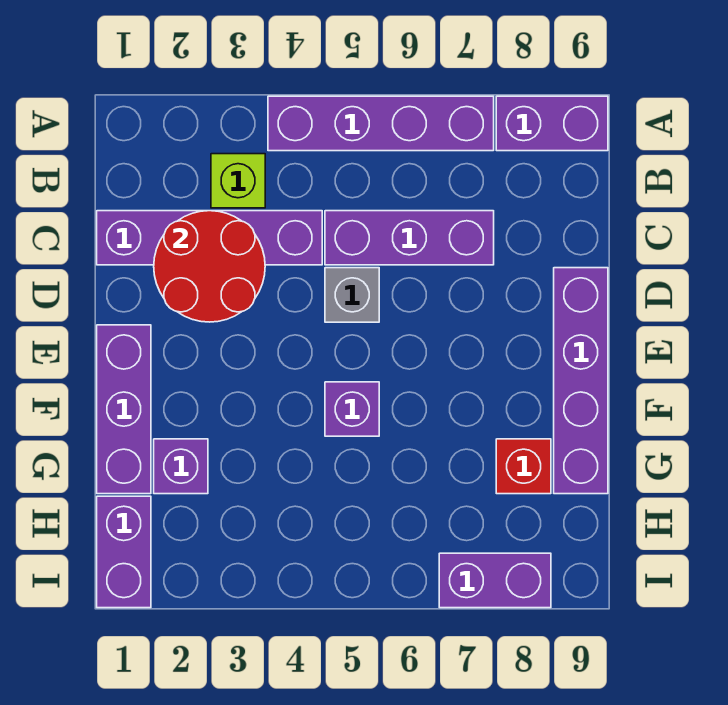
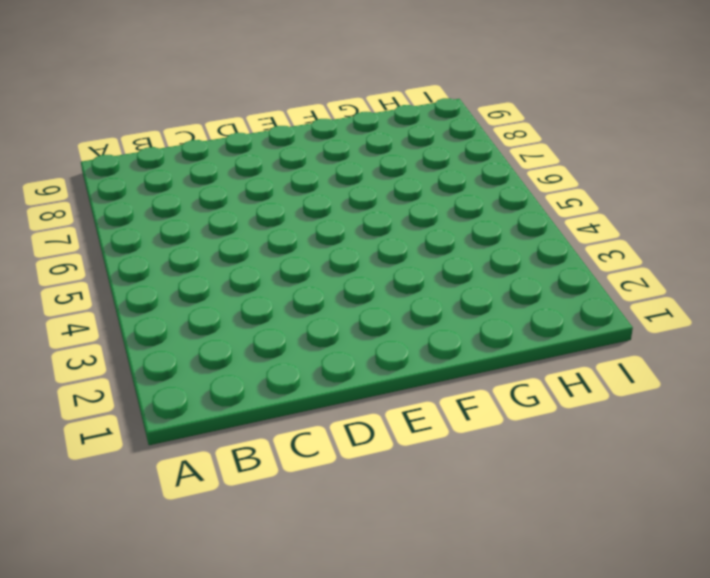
none -> purple brick A4:A7 level 1
none -> purple brick A8:A9 level 1
none -> lime brick B3 level 1

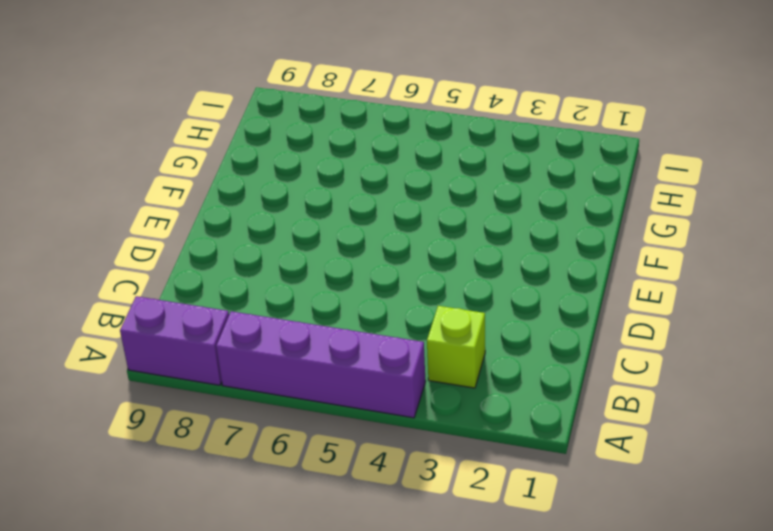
none -> purple brick C1:C4 level 1
none -> purple brick C5:C7 level 1
none -> grey brick D5 level 1

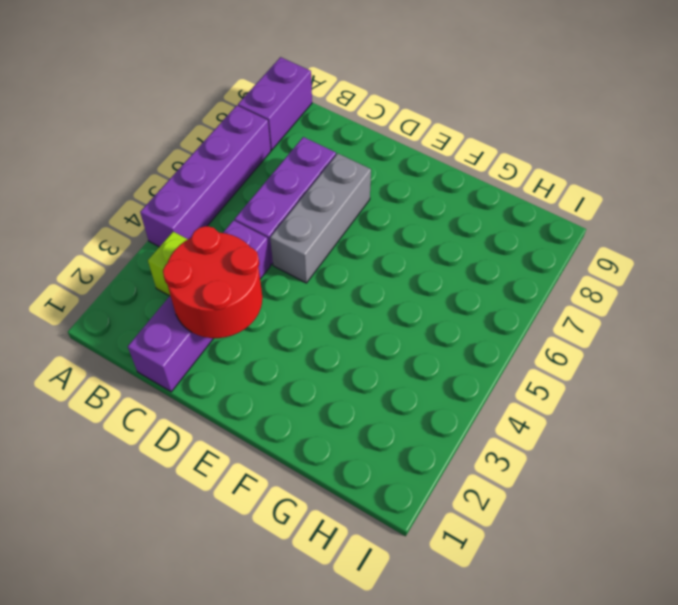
grey brick D5:D7 level 1 -> grey brick D5 level 1
none -> purple brick D9:G9 level 1
none -> purple brick E1:G1 level 1
none -> purple brick F5 level 1

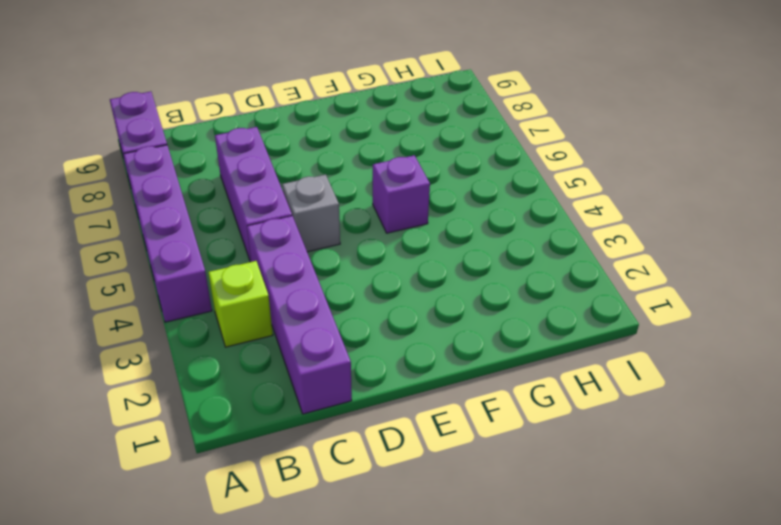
none -> purple brick D9:G9 level 1
none -> purple brick E1:G1 level 1
none -> purple brick G2 level 1

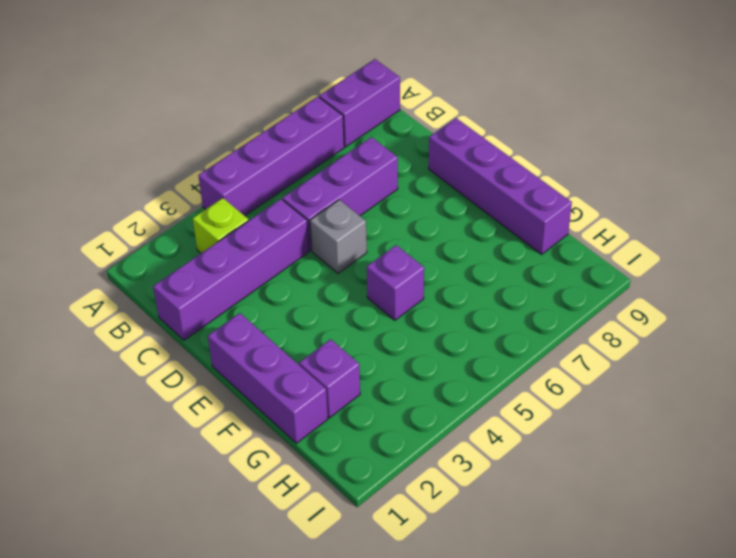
none -> red brick G8 level 1
none -> purple brick H1:I1 level 1
none -> purple brick I7:I8 level 1

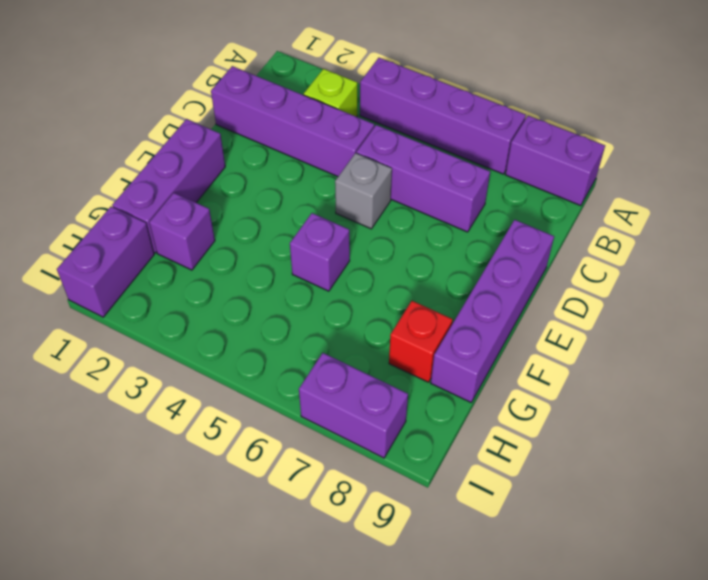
none -> red round brick C2:D3 level 2

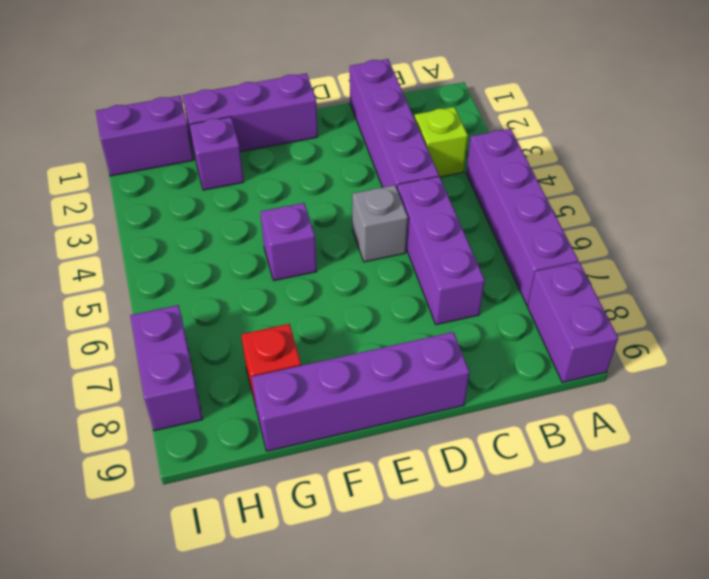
none -> red round brick C2:D3 level 2

